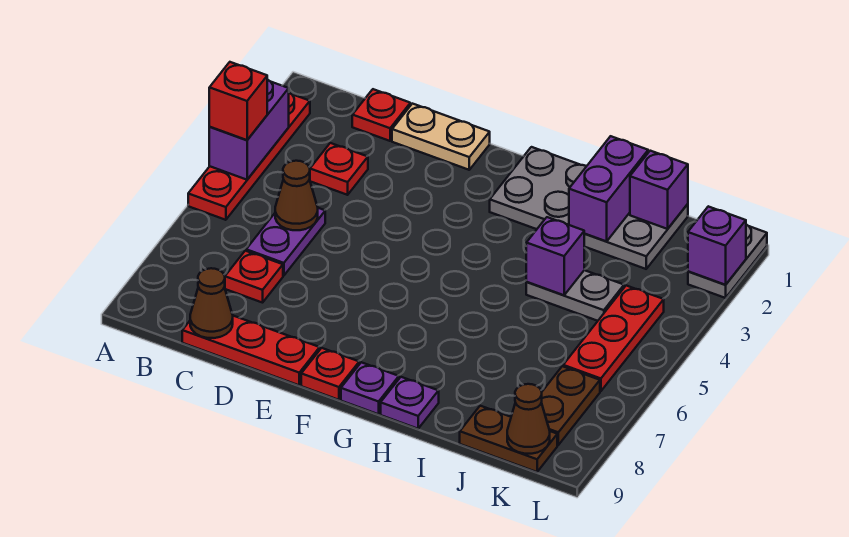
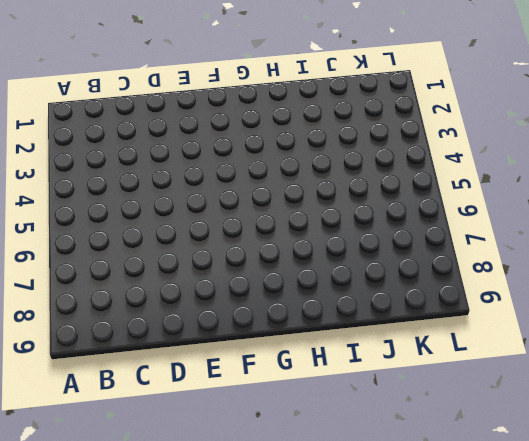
none -> red plate A2:A5 level 1
none -> red plate C1 level 1
none -> red plate C3 level 1

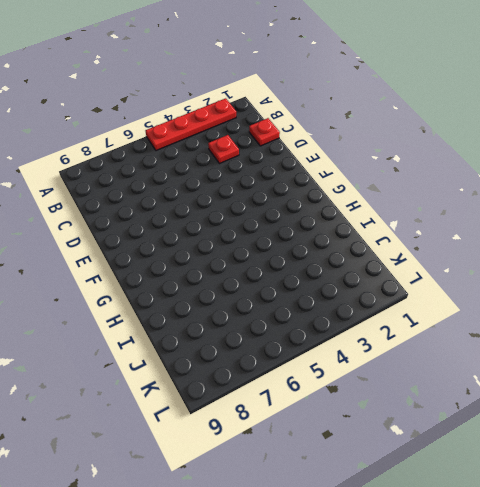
none -> purple plate C5:C6 level 1
none -> red plate C7 level 1
none -> red plate C9:E9 level 1

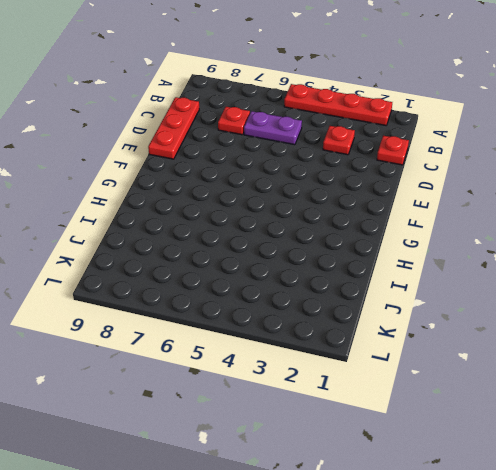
none -> tan plate D1:E1 level 1
none -> red plate F9 level 1
none -> grey plate G1:J2 level 1

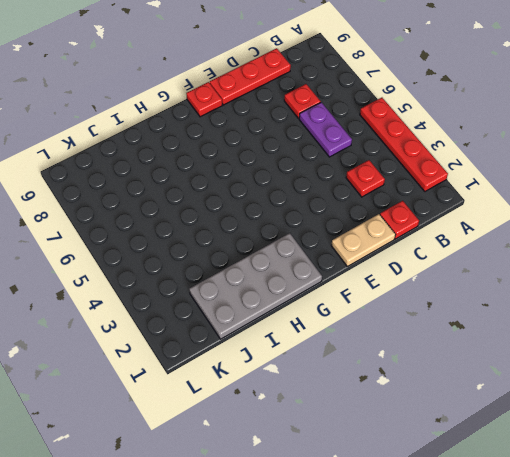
none -> purple plate G9 level 1
none -> purple plate H9 level 1
none -> grey plate I4:J4 level 1

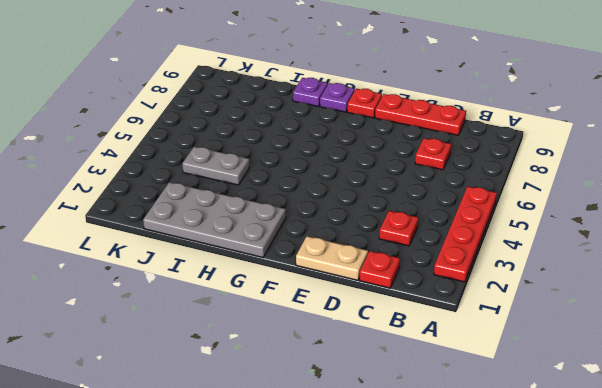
none -> purple plate C5:C6 level 1
none -> brown plate J9:K9 level 1
none -> red plate K4:K6 level 1

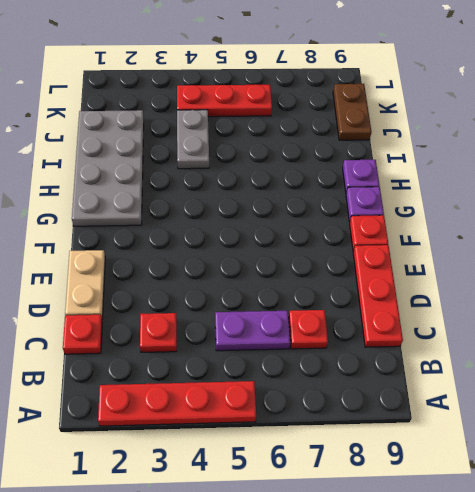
none -> brown plate K7:K8 level 1
none -> grey plate L1:L2 level 1
none -> purple brick A3:A4 level 2

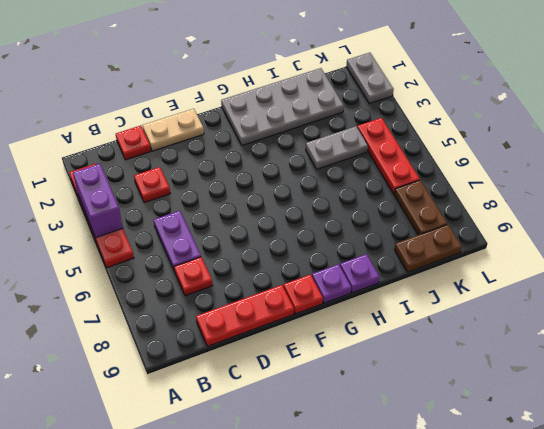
none -> brown cone C5 level 2
none -> brown cone C9 level 2
none -> purple brick I1:I2 level 2

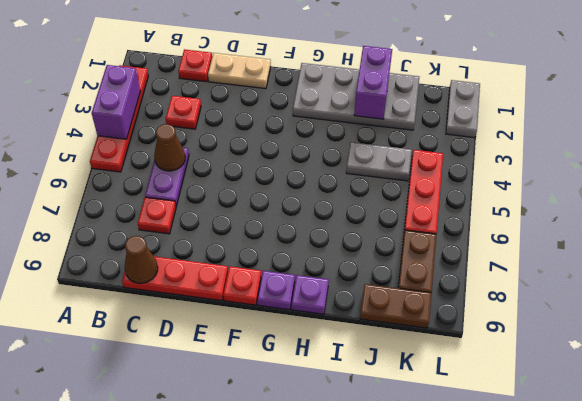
none -> purple brick I4 level 2
none -> purple brick J1 level 2
none -> brown cone K9 level 2

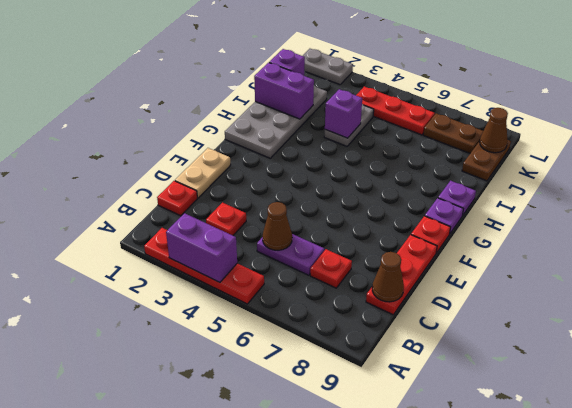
none -> purple brick L2 level 2
none -> red brick A4 level 3

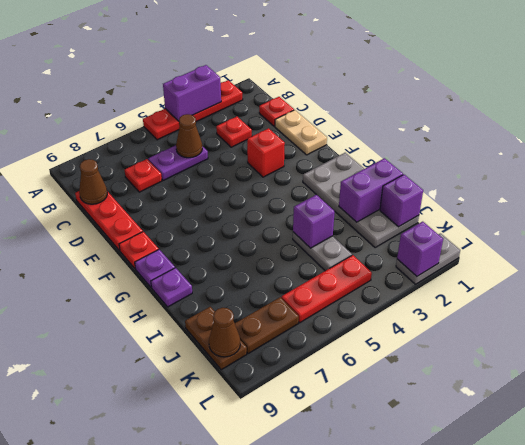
red brick E3 level 1 -> red brick A4 level 3

